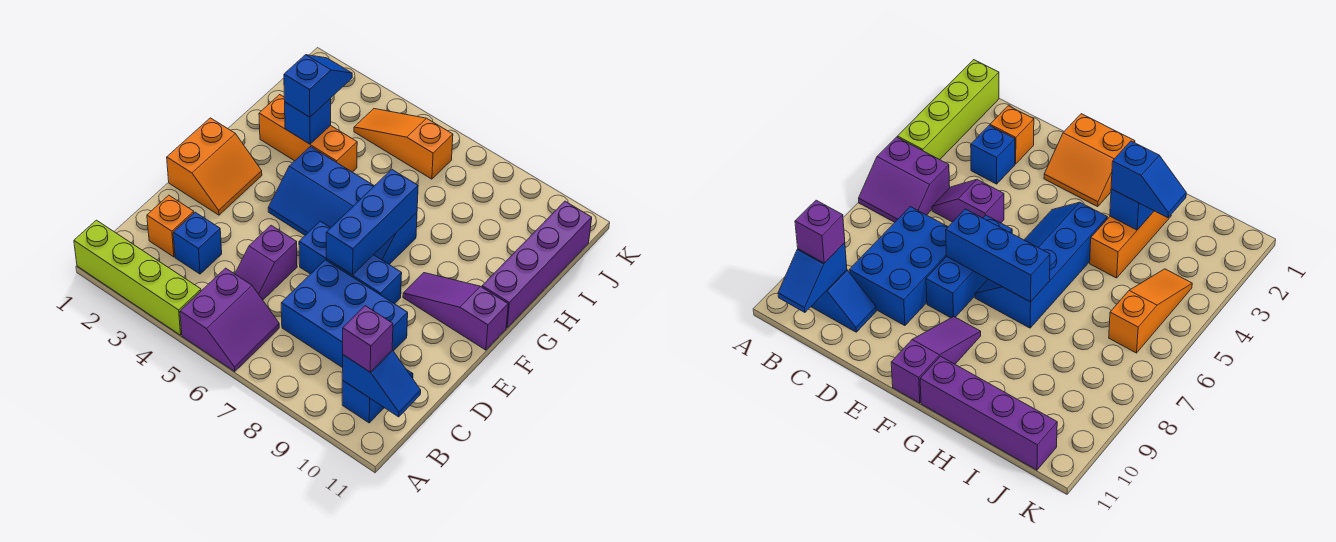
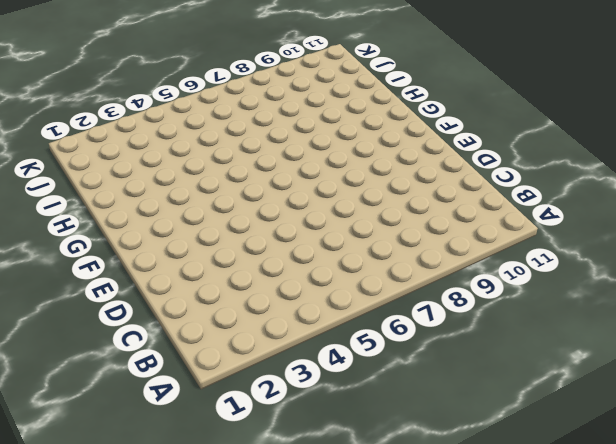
none -> lime brick A1:A4 level 1
none -> purple slope A5:B6 level 1 top 5
none -> blue slope B10:C10 level 1 top B

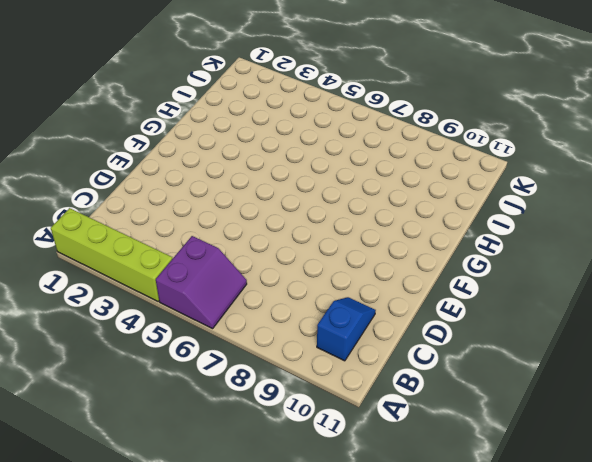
none -> orange brick C2 level 1
none -> blue brick C3 level 1
none -> purple slope C5:D5 level 1 top D

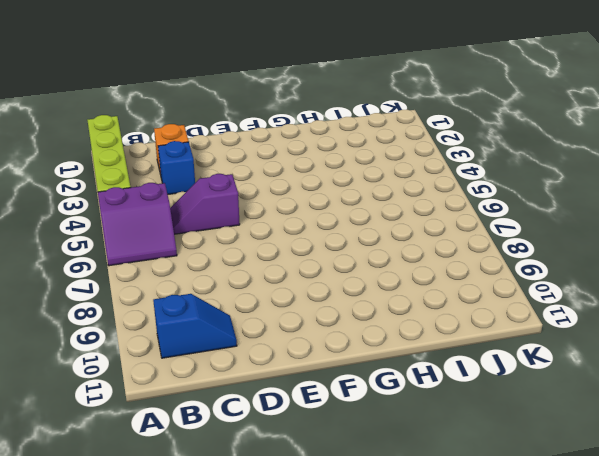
none -> blue brick C7:D9 level 1
none -> orange slope E1:F2 level 1 top 1
none -> blue brick E6:E8 level 1

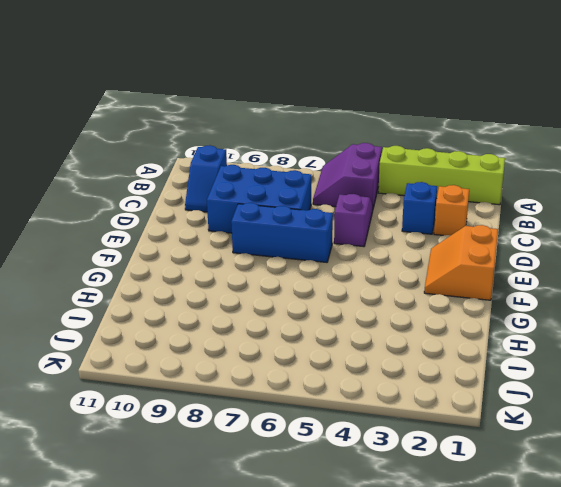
none -> blue slope F4:G7 level 1 top G
none -> purple slope F9:F11 level 1 top 11
none -> purple brick G11:J11 level 1

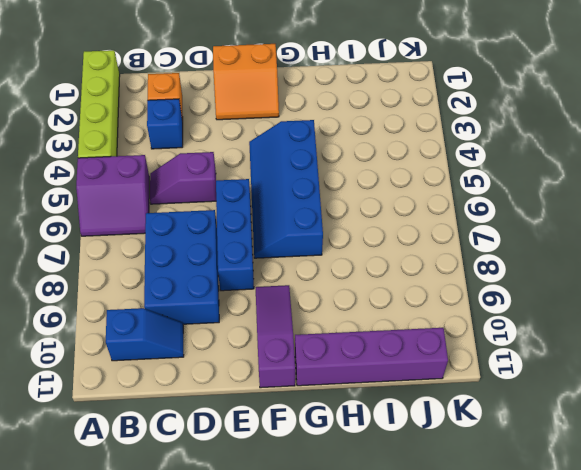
none -> orange brick H2:H4 level 1
none -> orange slope J4:J6 level 1 top 6
none -> blue slope B10:B11 level 2 top 10

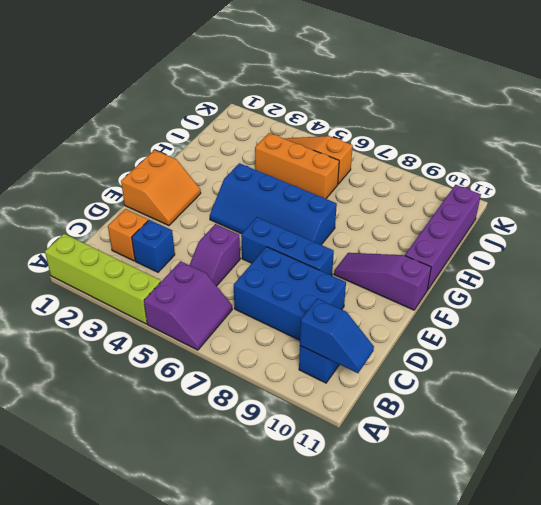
orange brick I4:I6 level 1 -> orange brick H2:H4 level 1
none -> blue brick E7:G7 level 2
none -> blue brick H3 level 2
none -> purple brick B10 level 3

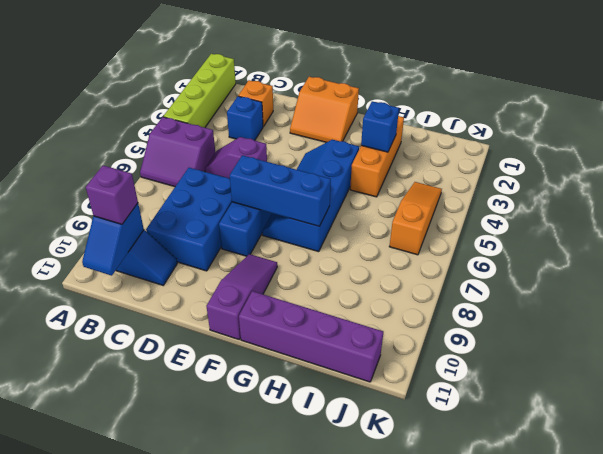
none -> blue slope H3:I3 level 3 top H

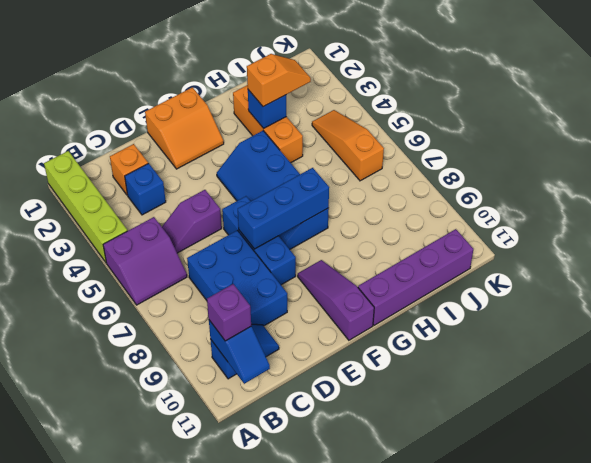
orange slope H3:I3 level 3 top H -> blue slope H3:I3 level 3 top H

